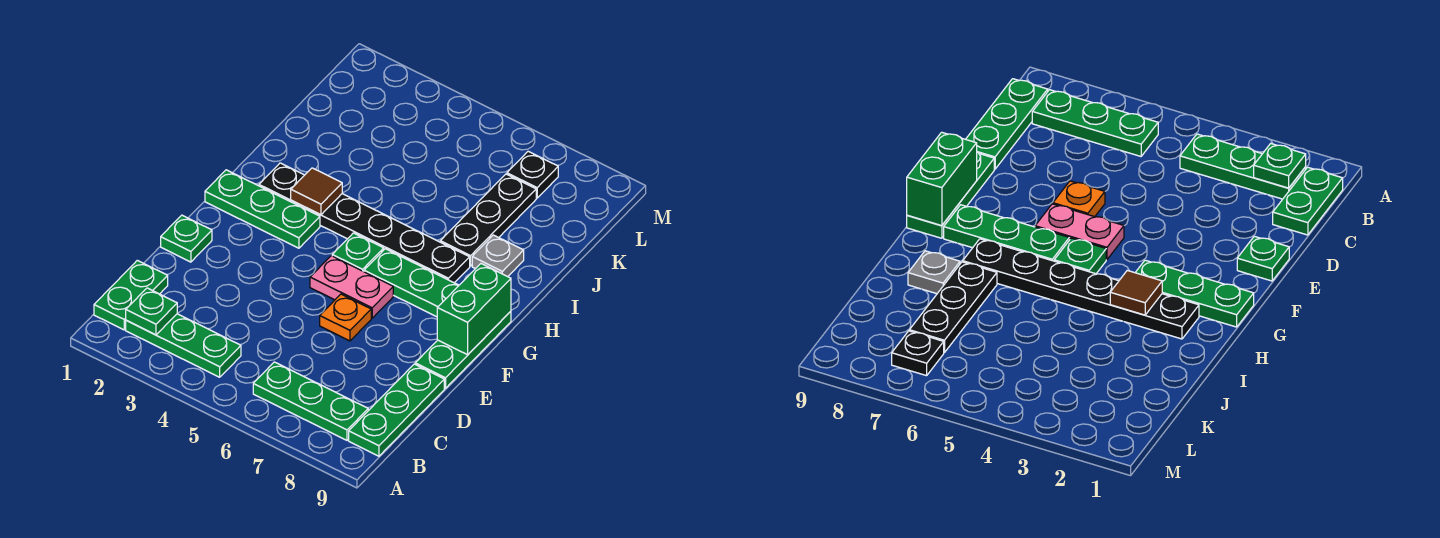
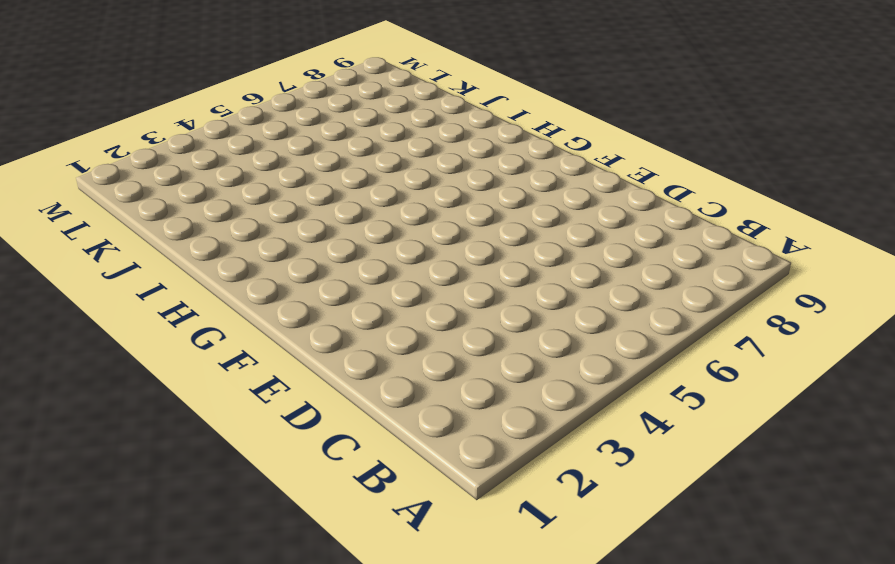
none -> green plate B1:C1 level 1
none -> green plate B2:B4 level 1
none -> green plate B6:B8 level 1

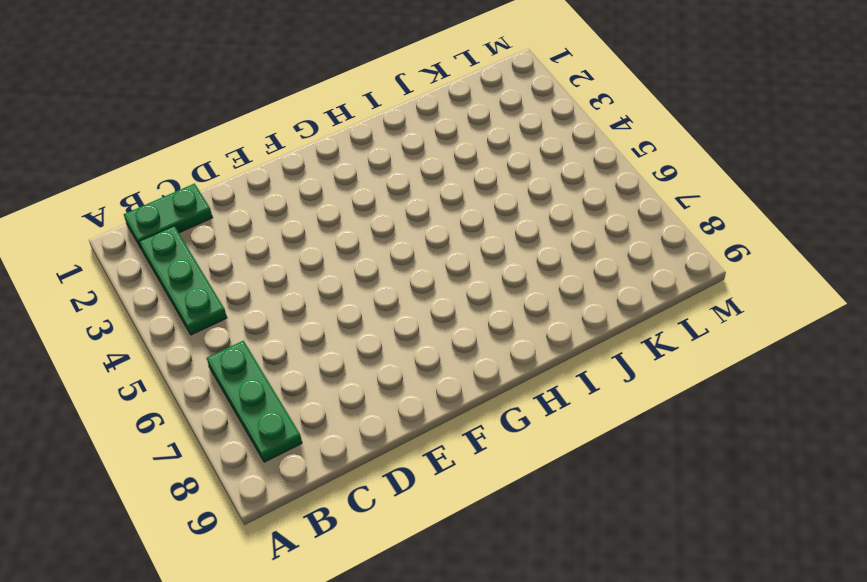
none -> green plate B9:D9 level 1
none -> green plate E1 level 1
none -> orange plate E6 level 1

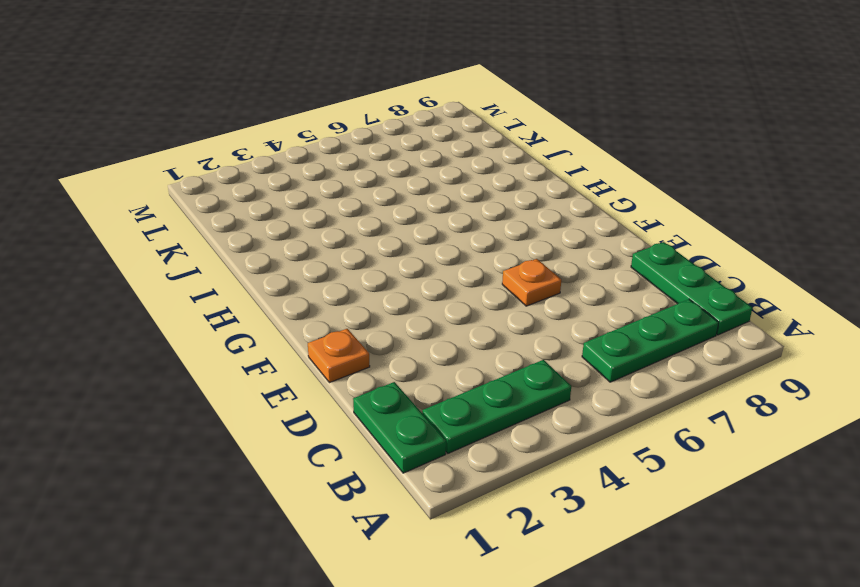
orange plate E1 level 1 -> green plate E1 level 1
none -> green plate E9:G9 level 1
none -> pink plate F5:F6 level 1
none -> green plate G1:G3 level 1

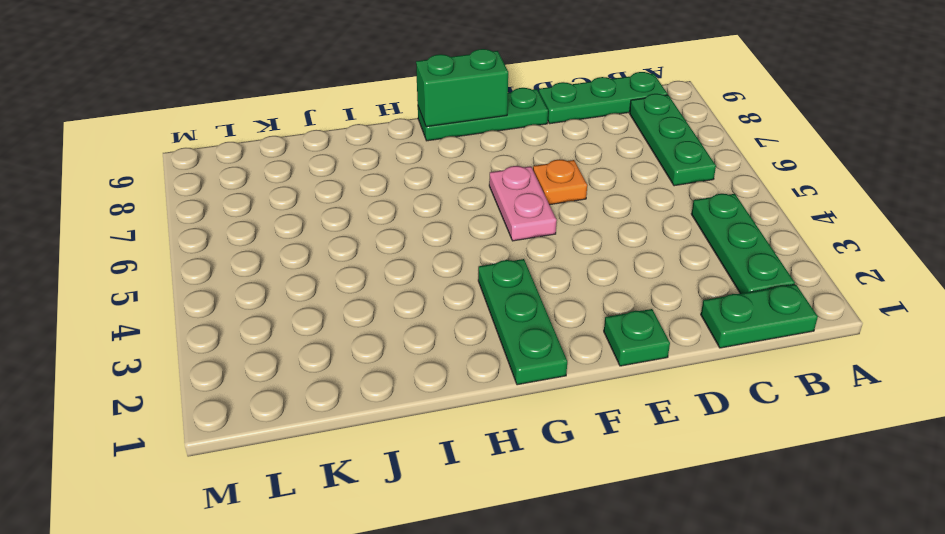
none -> green plate G5 level 1
none -> green plate G6:G8 level 1
none -> black plate H2:H7 level 1

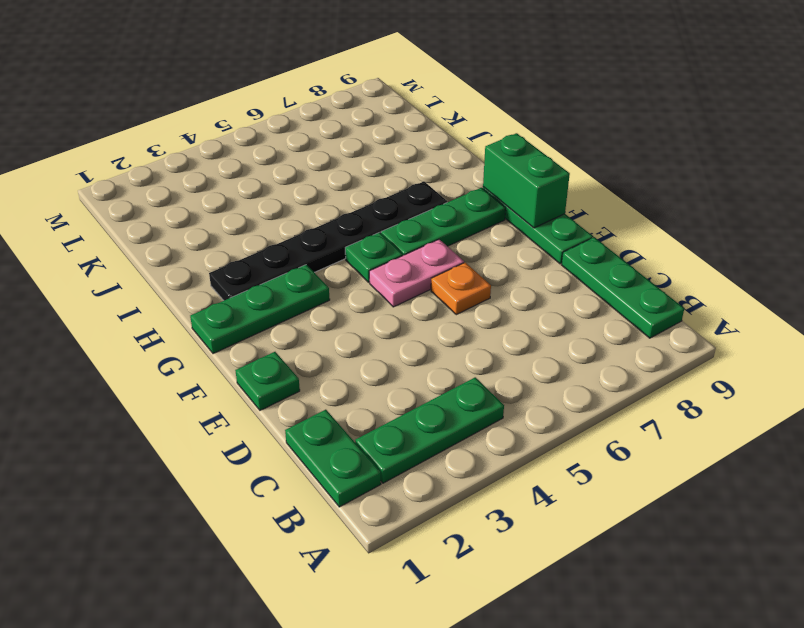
none -> green plate B6:B8 level 1
none -> black plate I7:K7 level 1
none -> grey plate I8 level 1

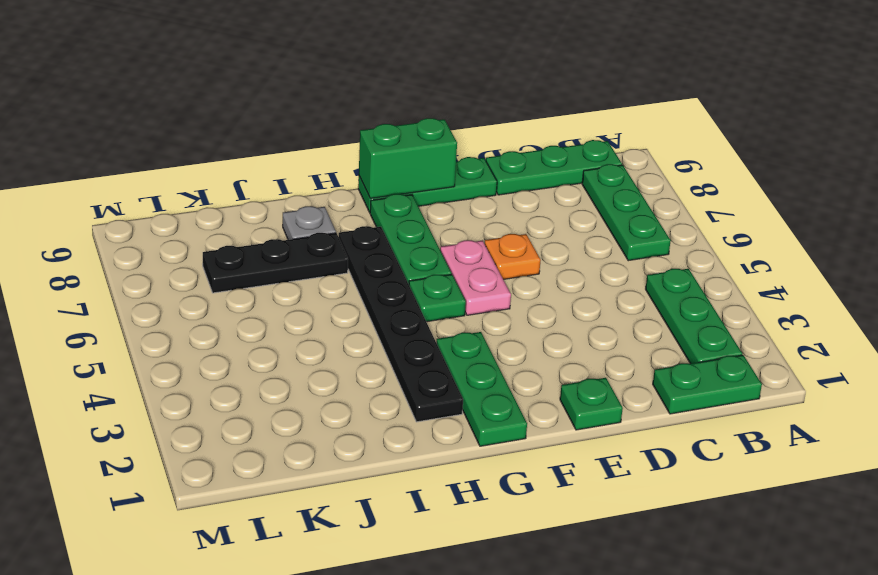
none -> black plate L7 level 1
none -> green plate B2 level 2
none -> brown tile H3 level 2

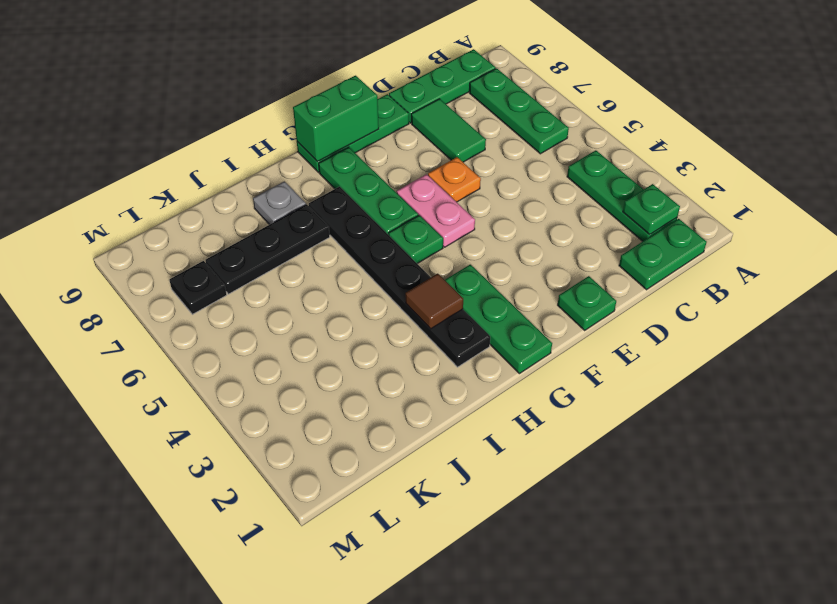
green tile D7:D8 level 1 -> none

